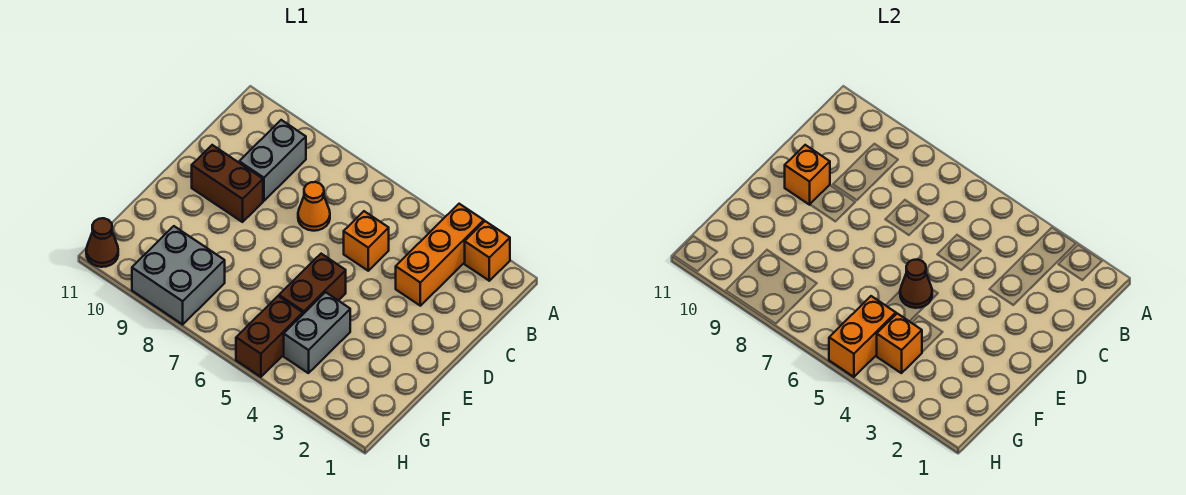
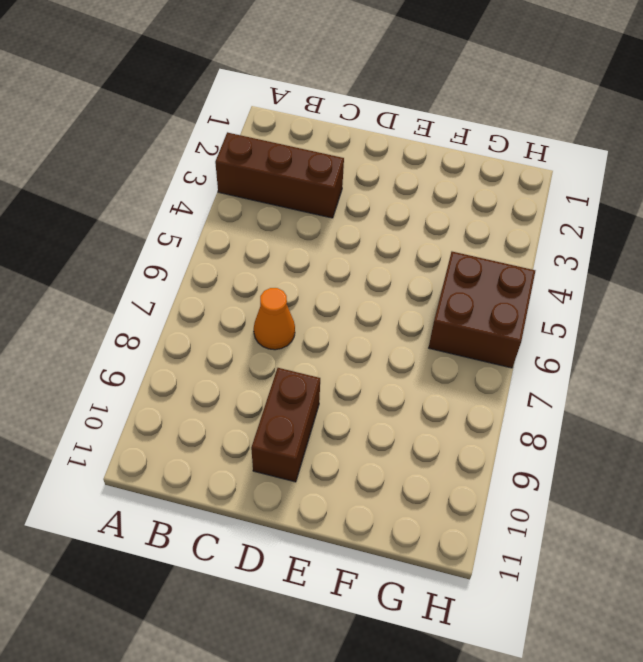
brown brick A3:C3 level 1 -> orange brick A3:C3 level 1
brown brick G5:H6 level 1 -> brown brick G5:H5 level 1
none -> orange brick A2 level 1
none -> grey brick B9:C9 level 1
none -> orange brick C5 level 1

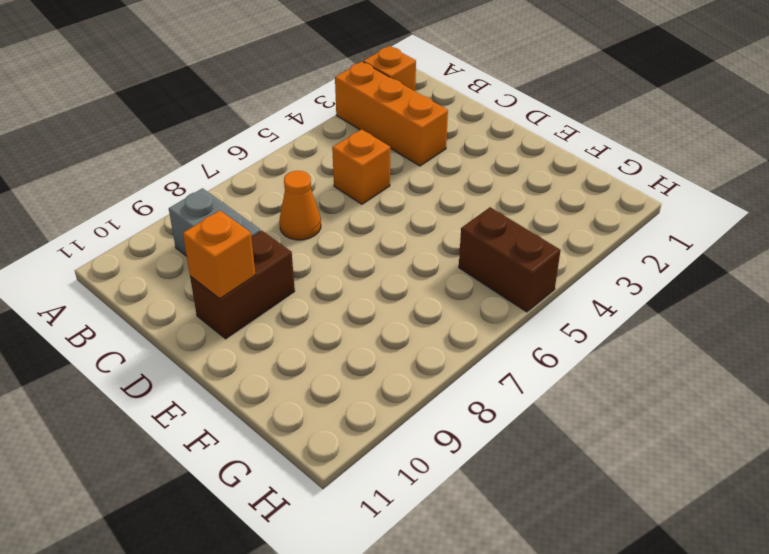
none -> brown brick E5:F5 level 1
none -> grey brick F4:G4 level 1
none -> grey brick G8:H9 level 1

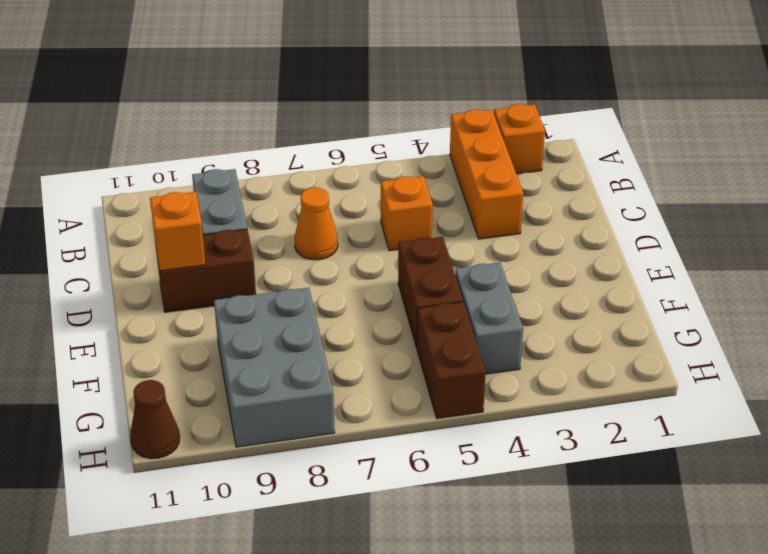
grey brick F8:H9 level 1 -> grey brick G8:H9 level 1
none -> brown cone E5 level 2
none -> orange brick G4 level 2
none -> orange brick G5:H5 level 2

